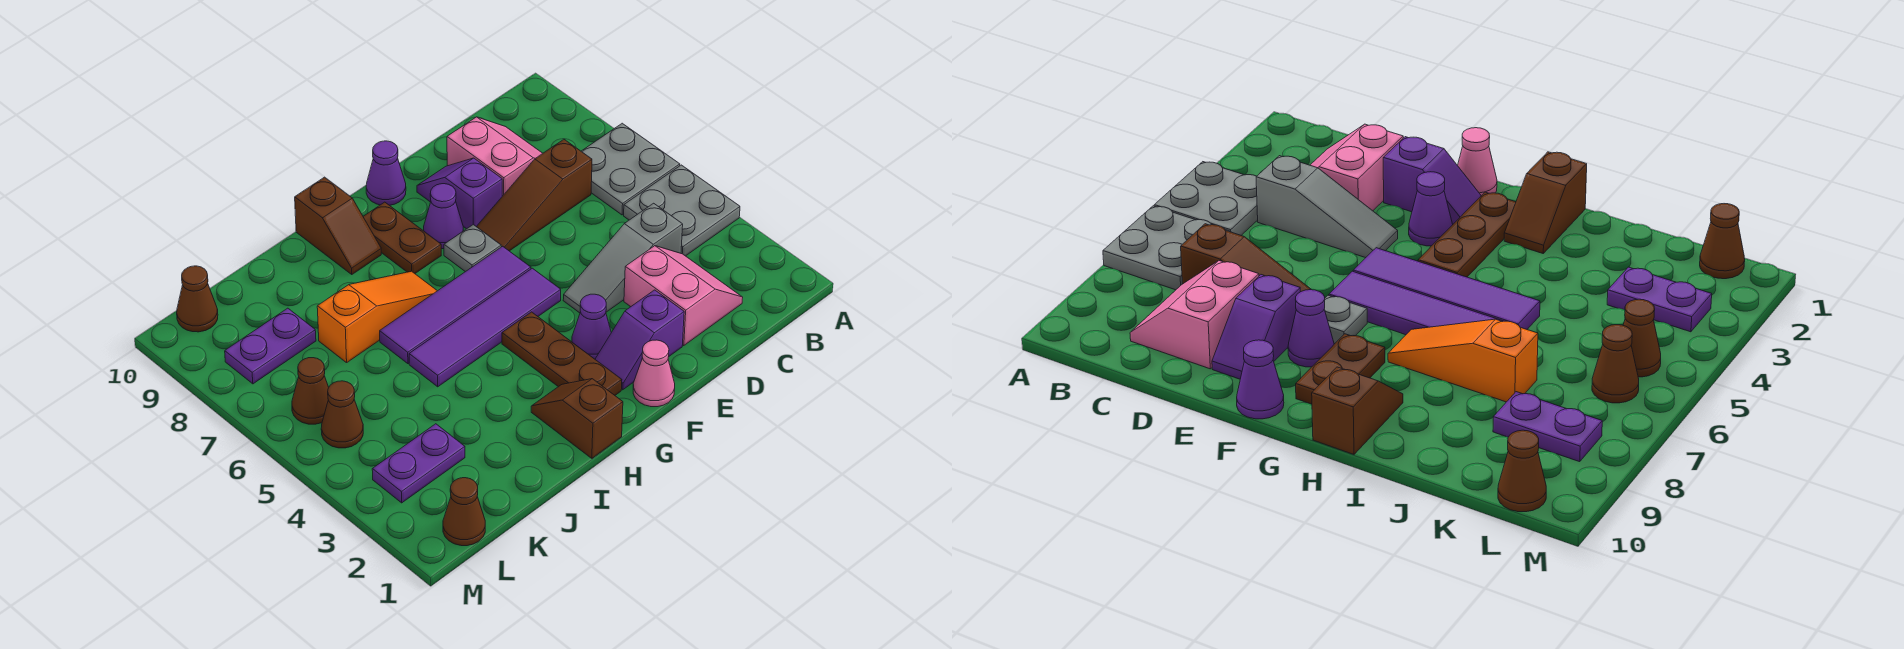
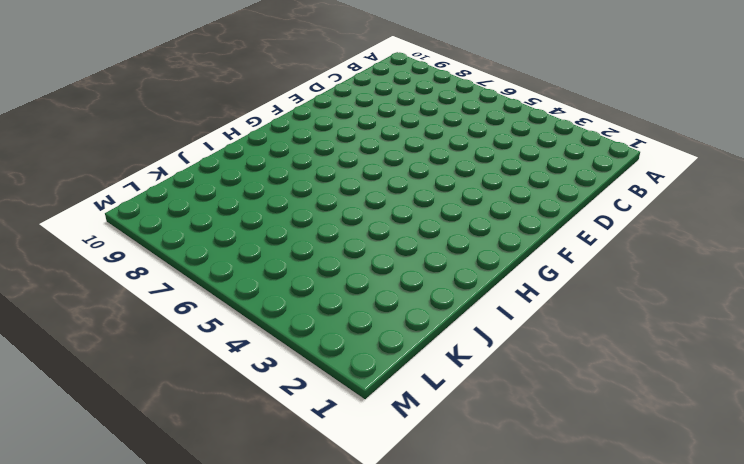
none -> grey plate A4:B5 level 1
none -> grey plate A6:B7 level 1
none -> pink slope C2:D3 level 1 top D

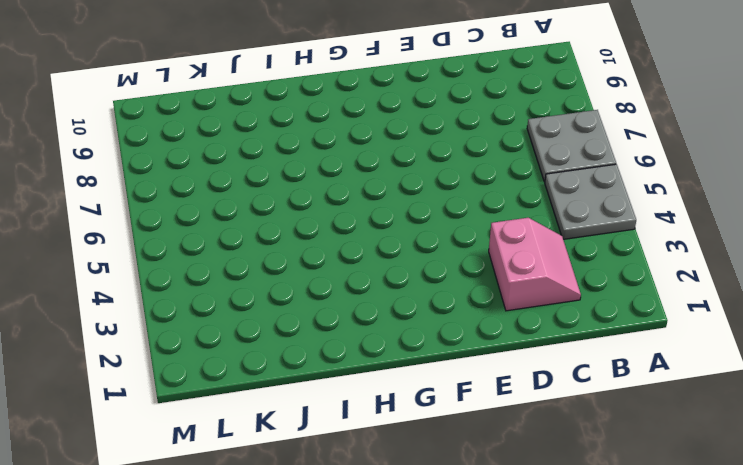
none -> grey slope C4:E4 level 1 top C
none -> brown slope C7:E7 level 1 top C
none -> pink slope C8:D9 level 1 top D

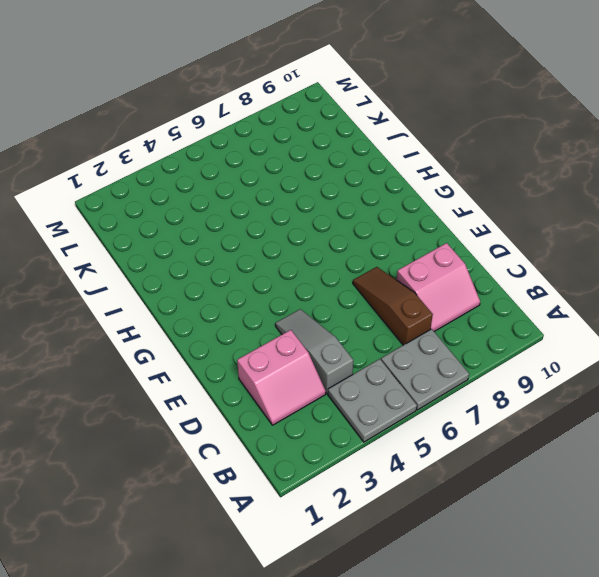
none -> purple slope E2:F2 level 1 top E
none -> purple slope E8:E9 level 1 top 8
none -> pink cone F1 level 1

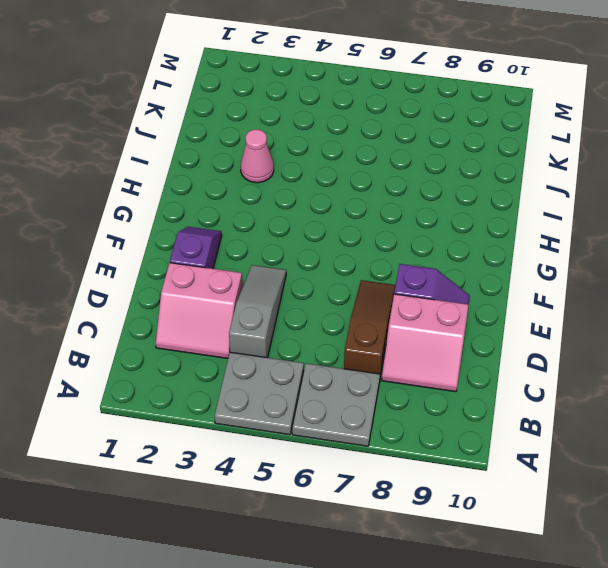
pink cone I3 level 1 -> pink cone F1 level 1
none -> purple cone F3 level 1
none -> purple tile F5:I5 level 1
none -> purple tile F6:I6 level 1

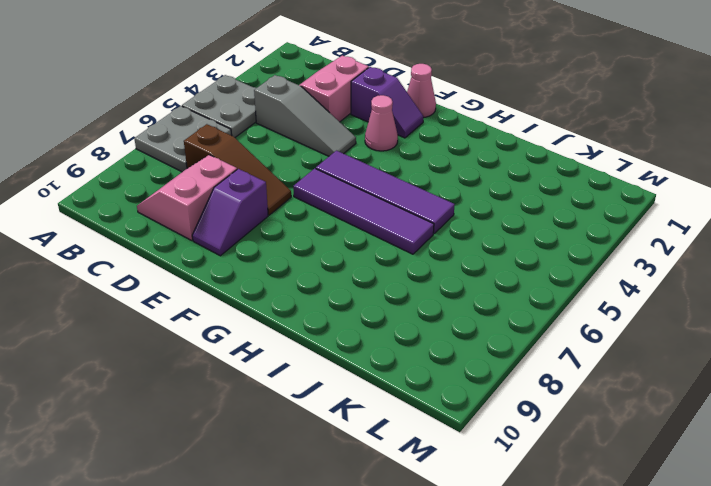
pink cone F3 level 1 -> purple cone F3 level 1
none -> grey plate F7 level 1
none -> purple cone F8 level 1
none -> purple cone F10 level 1

